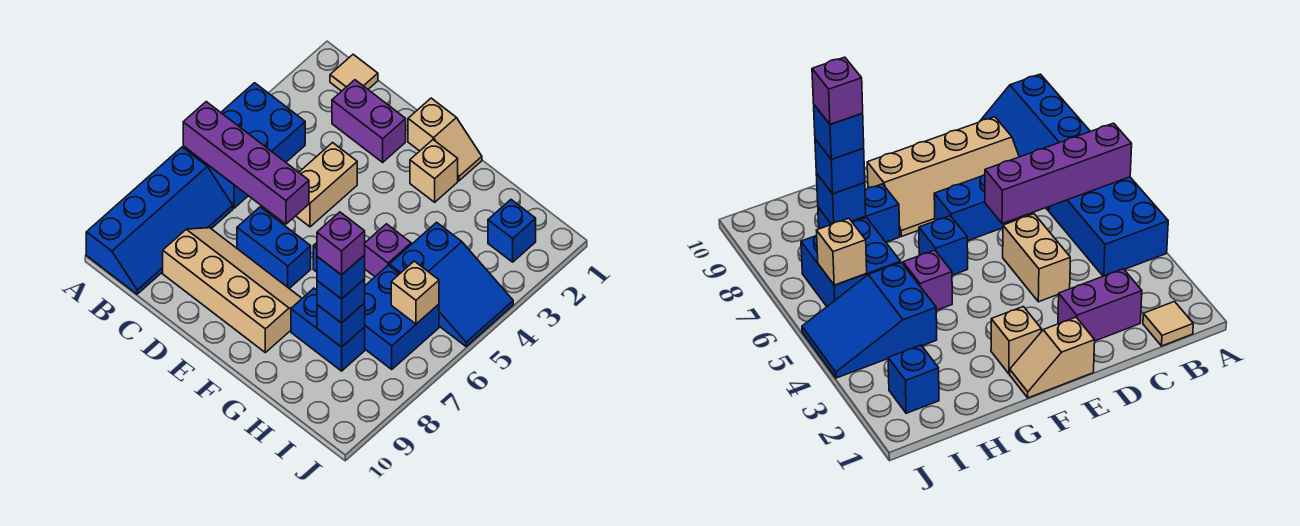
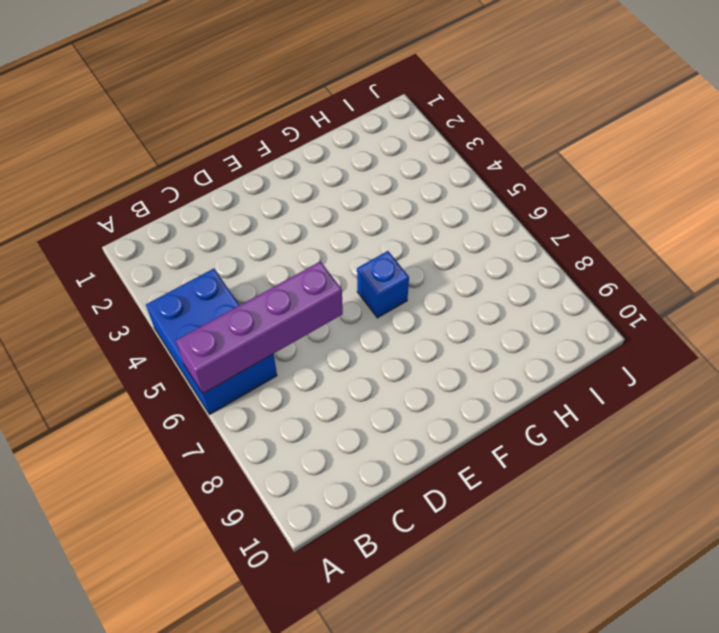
none -> blue slope A7:B10 level 1 top A
none -> tan tile B1 level 1
none -> purple brick C2:D2 level 1

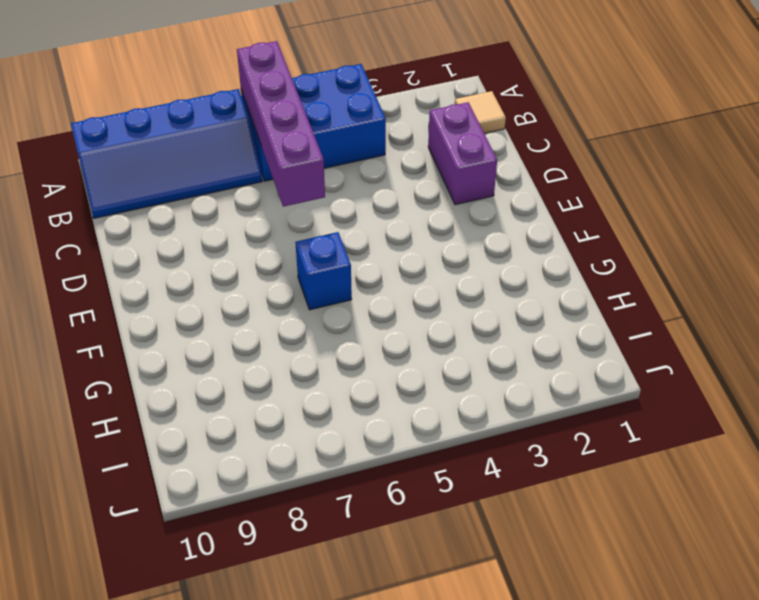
none -> tan slope C8:F9 level 1 top 9
none -> tan brick D4:D5 level 1
none -> blue brick D7:E7 level 1

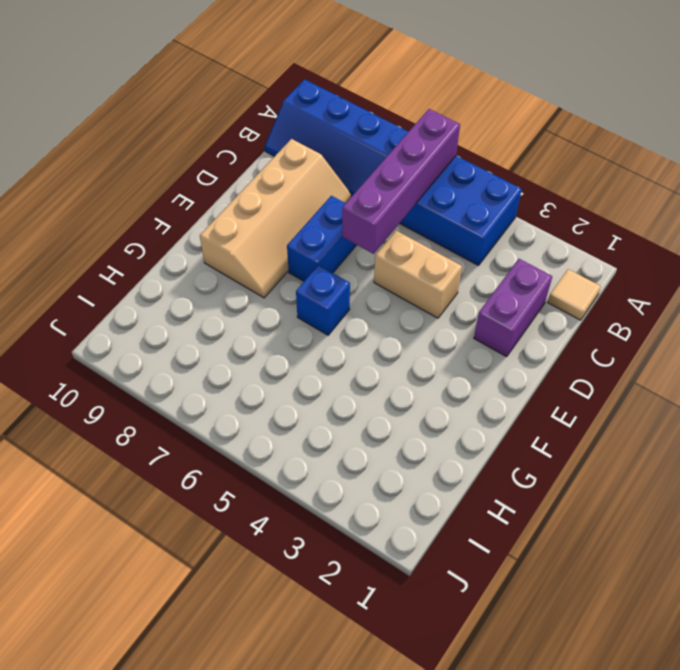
none -> tan slope E1:F1 level 1 top E
none -> tan brick F2 level 1
none -> purple brick G5 level 1

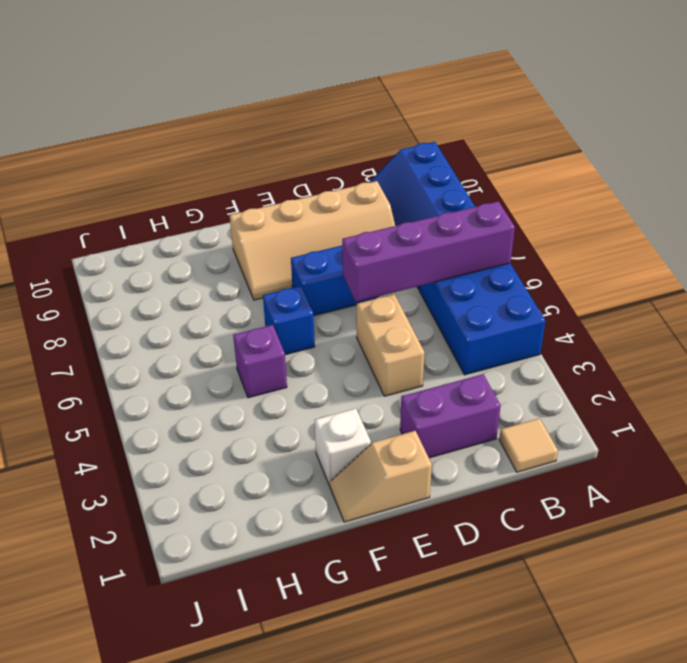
white brick F2 level 1 -> tan brick F2 level 1
none -> blue brick G8:H8 level 1
none -> blue slope H4:J5 level 1 top H
none -> blue brick H6:I7 level 1

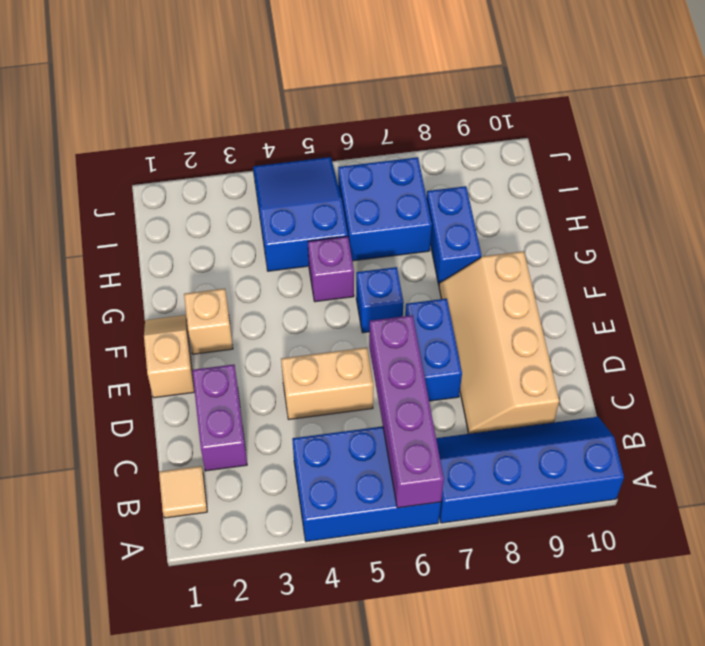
none -> blue brick I2 level 1
none -> blue brick H8 level 2
none -> tan brick I6 level 2

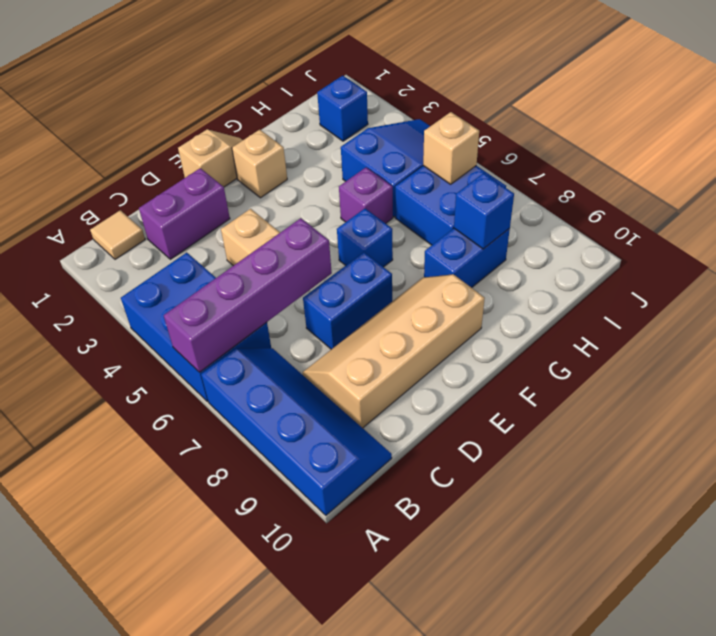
none -> blue brick H8 level 3
none -> blue brick H8 level 4
none -> purple brick H8 level 5

